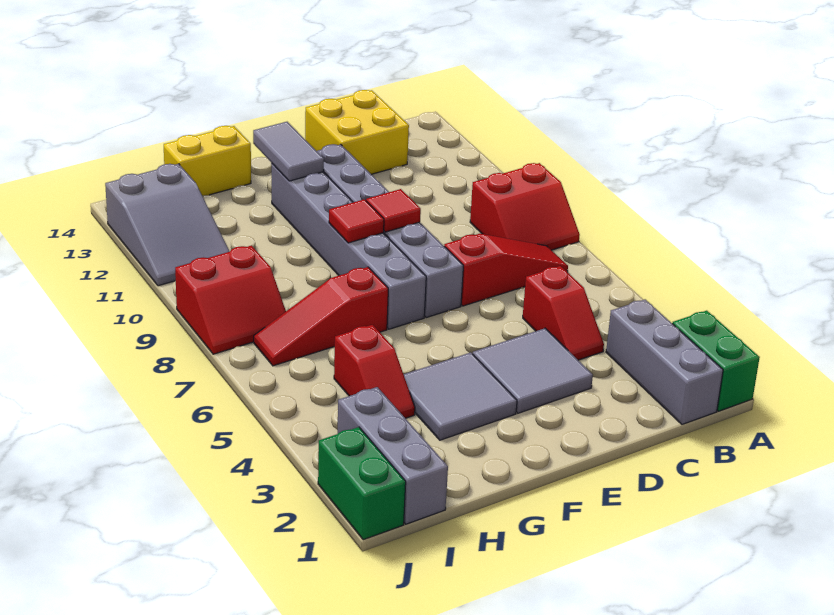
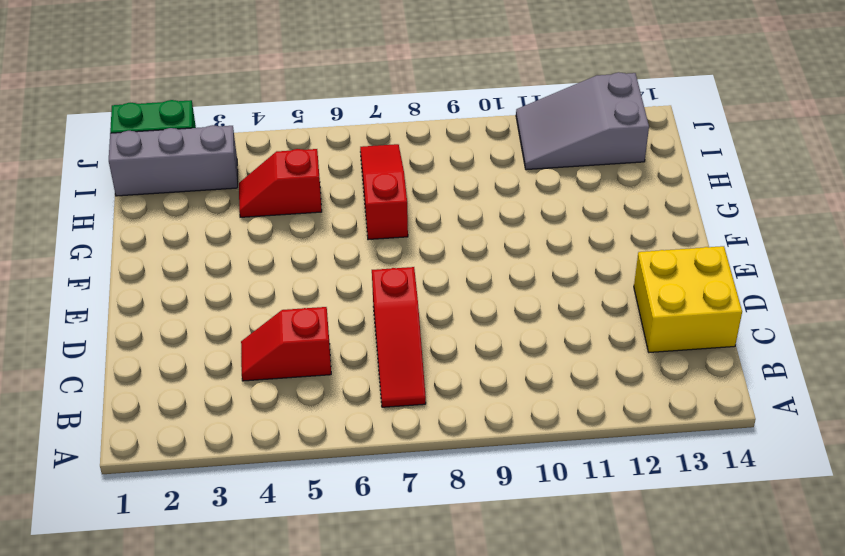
none -> green brick A1:A2 level 1
none -> red slope A8:B9 level 1 top 9
none -> grey brick B1:B3 level 1

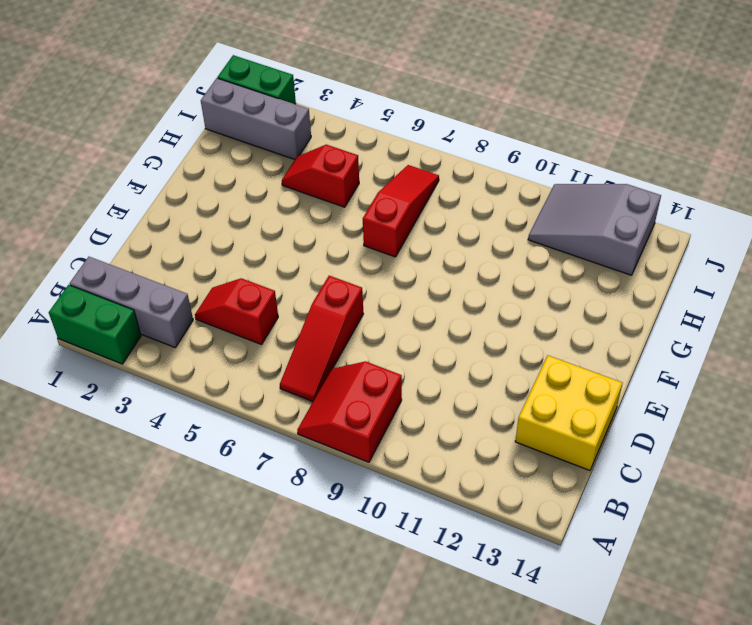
none -> grey tile D3:E4 level 1
none -> grey brick E7:E12 level 1
none -> grey tile F3:G4 level 1

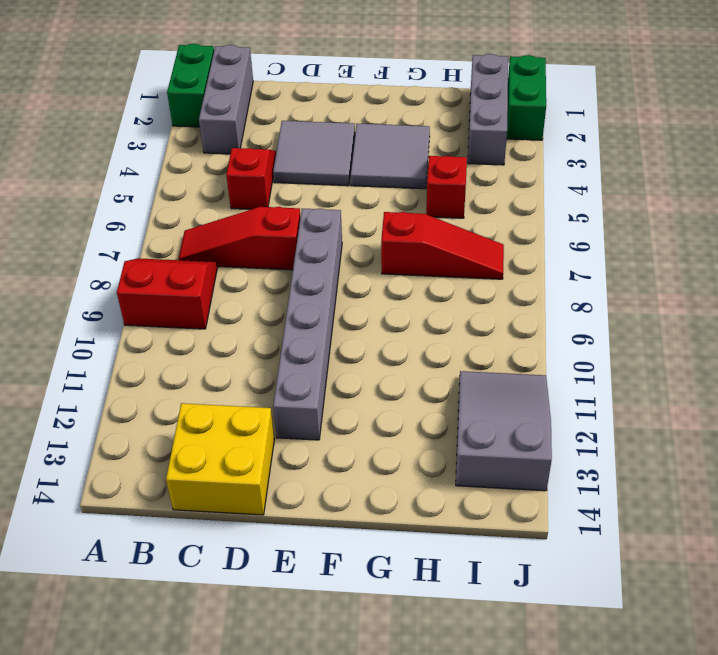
none -> grey brick F7:F12 level 1
none -> yellow brick G14:H14 level 1
none -> red slope I8:J9 level 1 top 9

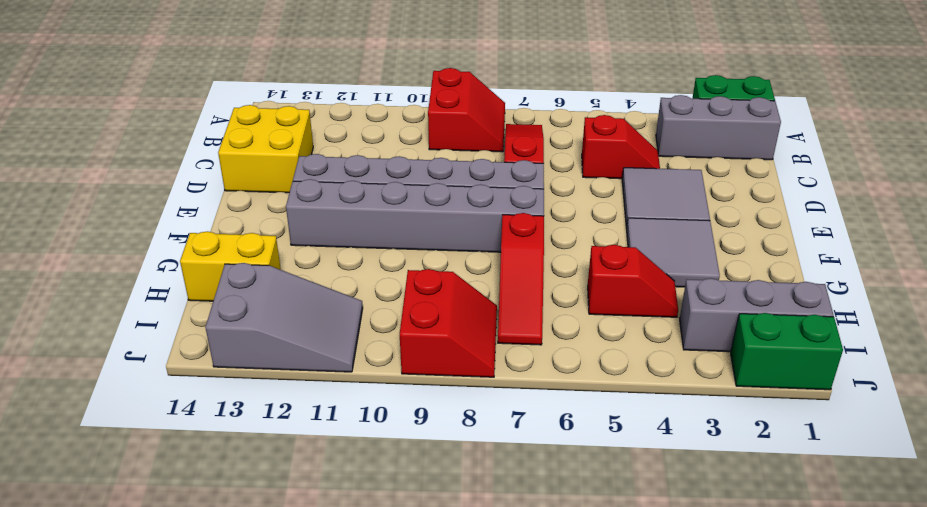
yellow brick H13:H14 level 1 -> yellow brick G14:H14 level 1
none -> red tile E9 level 2
none -> red tile F9 level 2
none -> grey tile F12:F13 level 2

